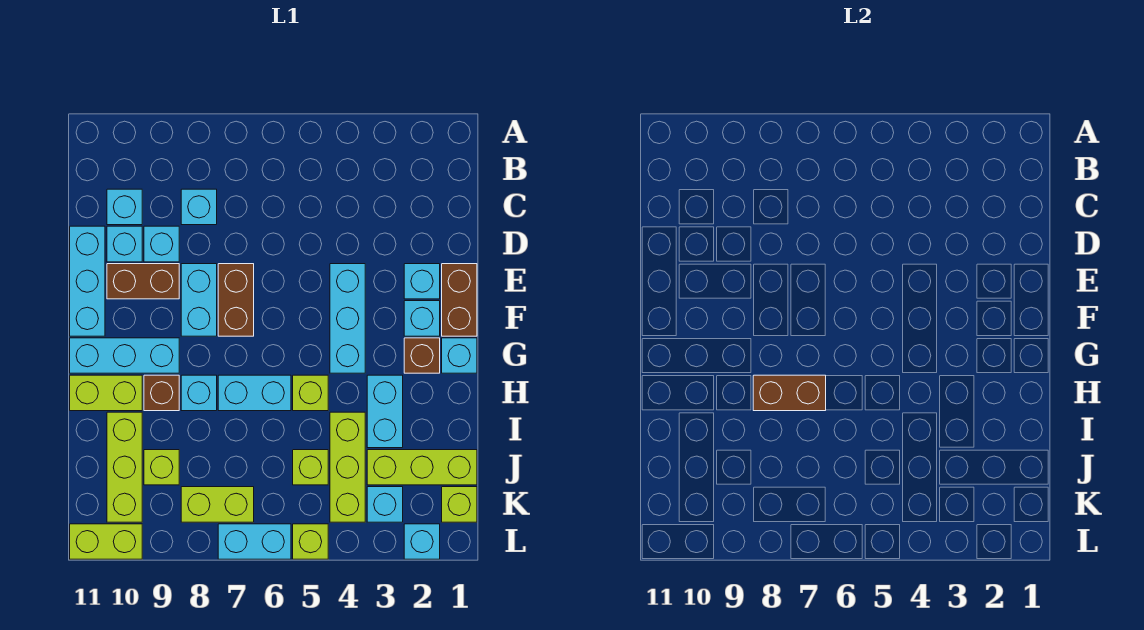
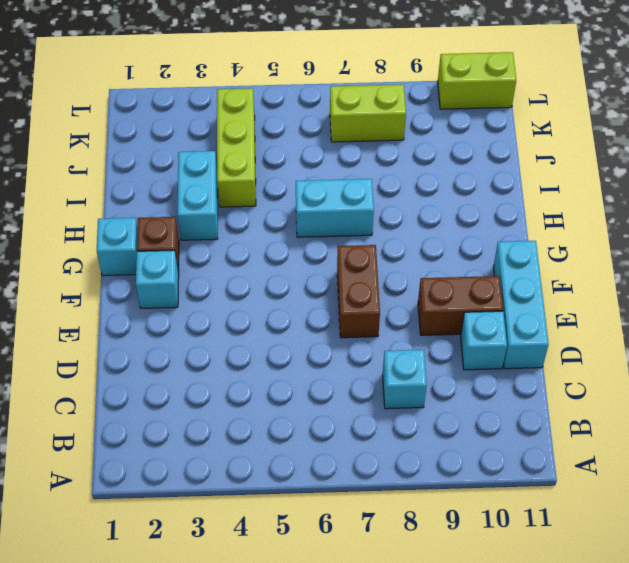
none -> cyan brick C10 level 1
none -> cyan brick D9 level 1
none -> brown brick E1:F1 level 1
none -> cyan brick E2 level 1

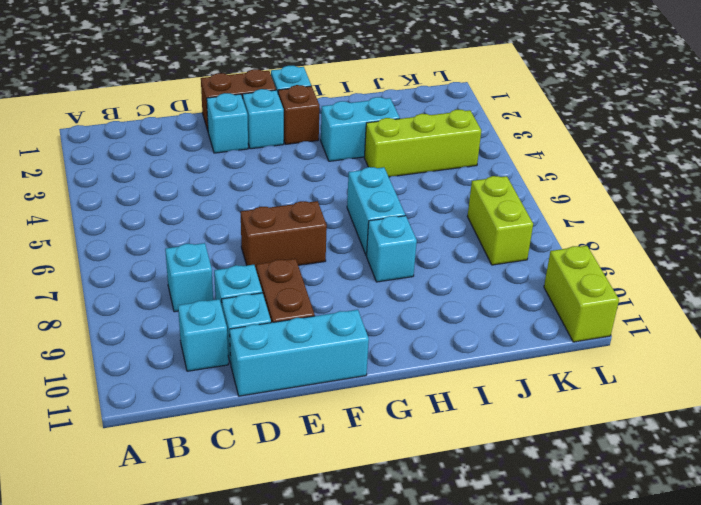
none -> cyan brick E4:G4 level 1
none -> cyan brick E8:F8 level 1
none -> cyan brick G9:G11 level 1
none -> lime brick H5 level 1

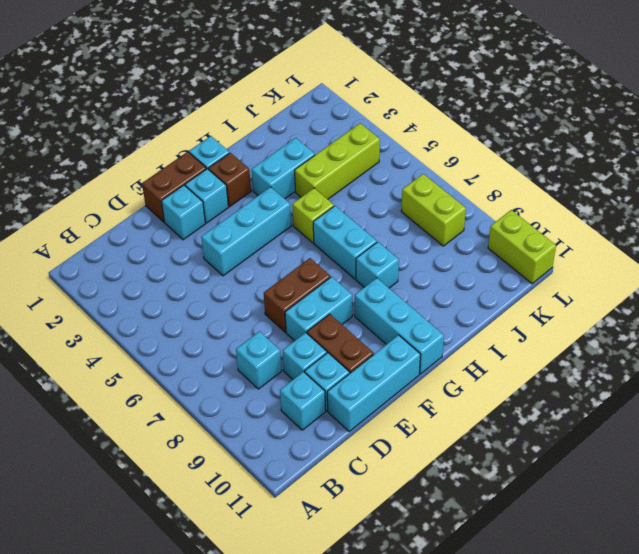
none -> brown brick H9 level 1
none -> lime brick H10:H11 level 1
none -> lime brick I10:K10 level 1
none -> lime brick J1:J3 level 1

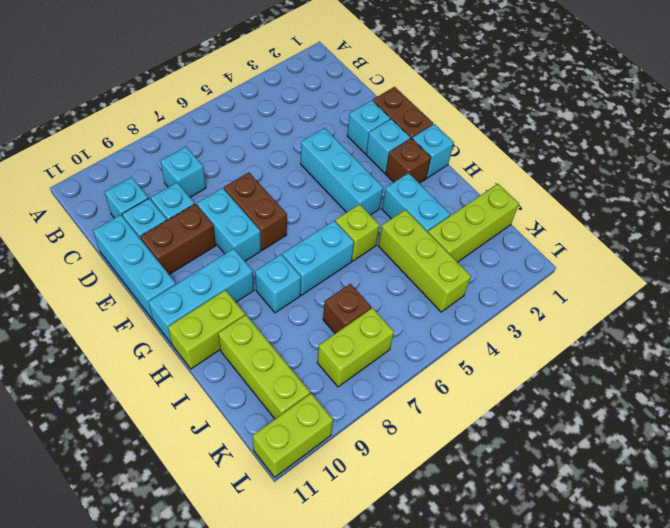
brown brick J7 level 1 -> brown brick H9 level 1
none -> lime brick J5 level 1
none -> lime brick J9 level 1
none -> lime brick K1 level 1
none -> cyan brick K3 level 1

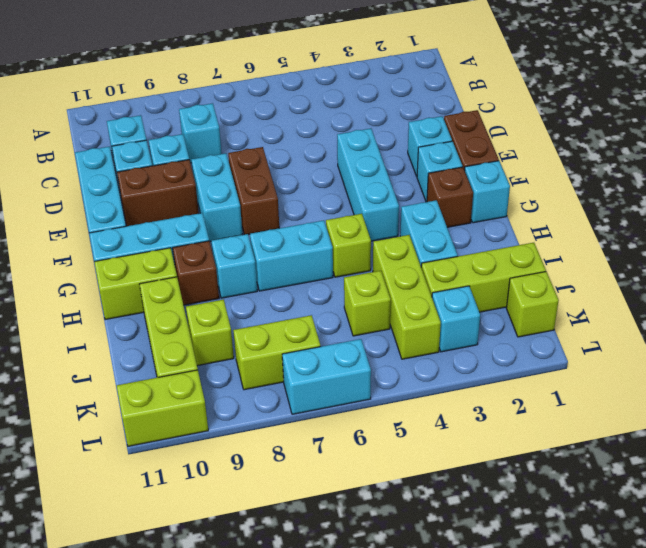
none -> cyan brick L2 level 1
none -> lime brick L5 level 1
none -> brown brick H7:H8 level 2

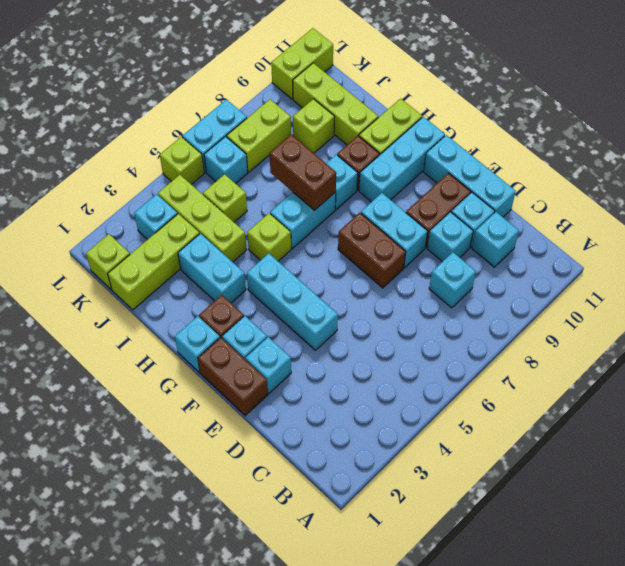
brown brick H7:I7 level 2 -> brown brick H7:H8 level 2
cyan brick K6 level 1 -> cyan brick L2 level 1

